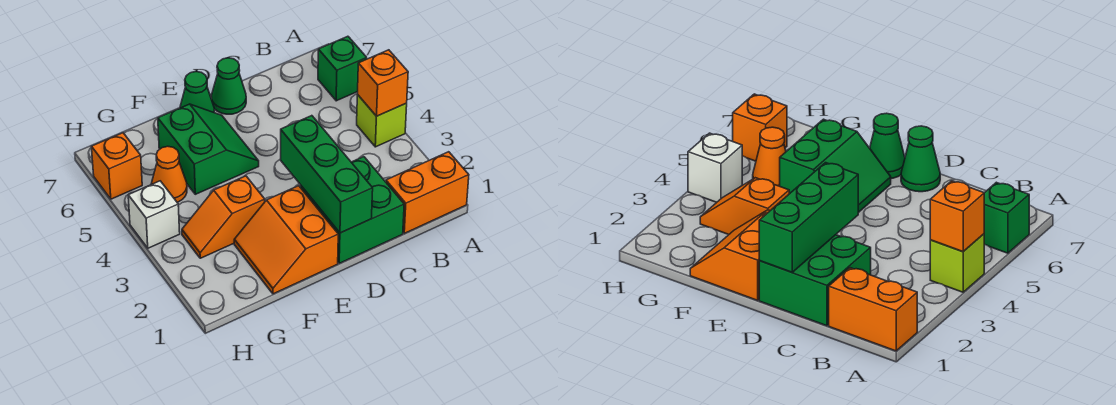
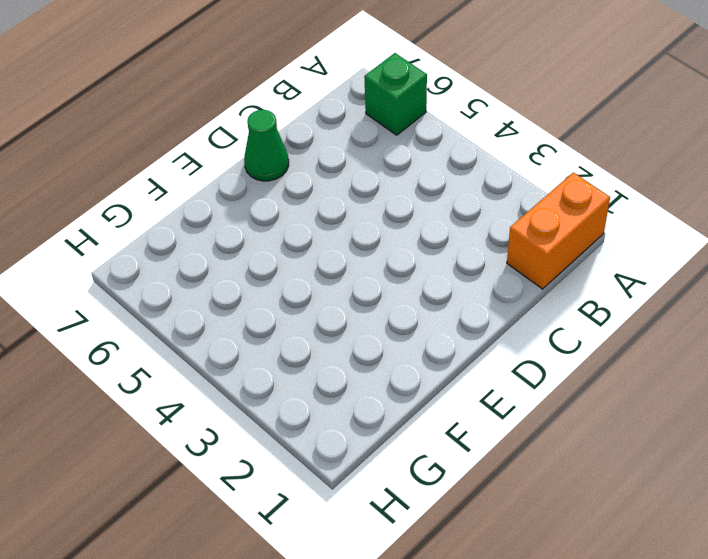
none -> lime brick A4 level 1
none -> green brick C1:D2 level 1
none -> orange slope E1:F2 level 1 top E

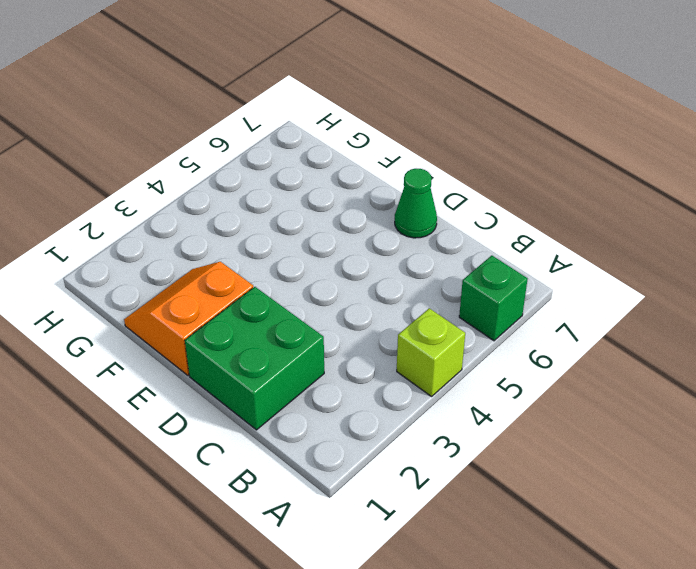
none -> orange brick A1:B1 level 1
none -> green slope E5:F6 level 1 top F
none -> green cone E7 level 1

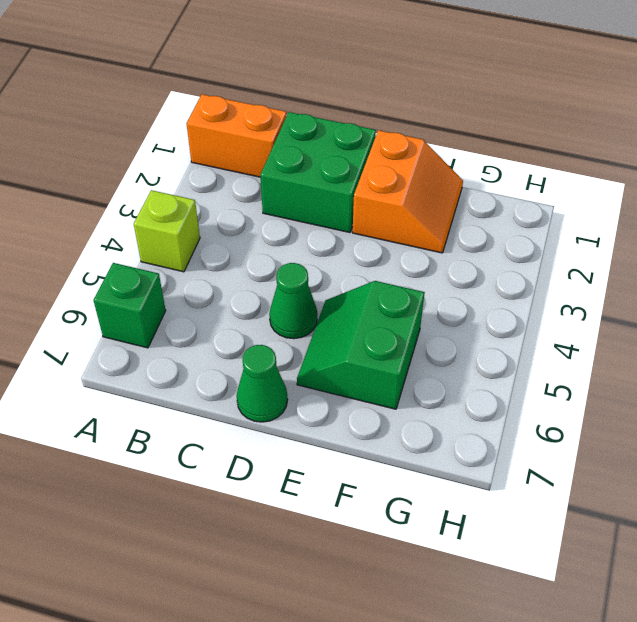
green cone D5 level 1 -> green cone E7 level 1
none -> orange slope F3:G3 level 1 top F
none -> orange cone G5 level 1
none -> white brick H4 level 1

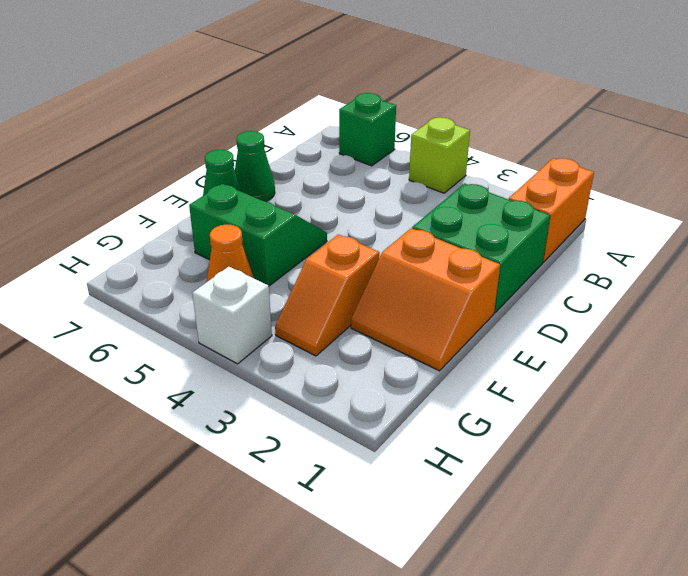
none -> orange brick H6 level 1
none -> orange brick A4 level 2
none -> green brick D1:D3 level 2

